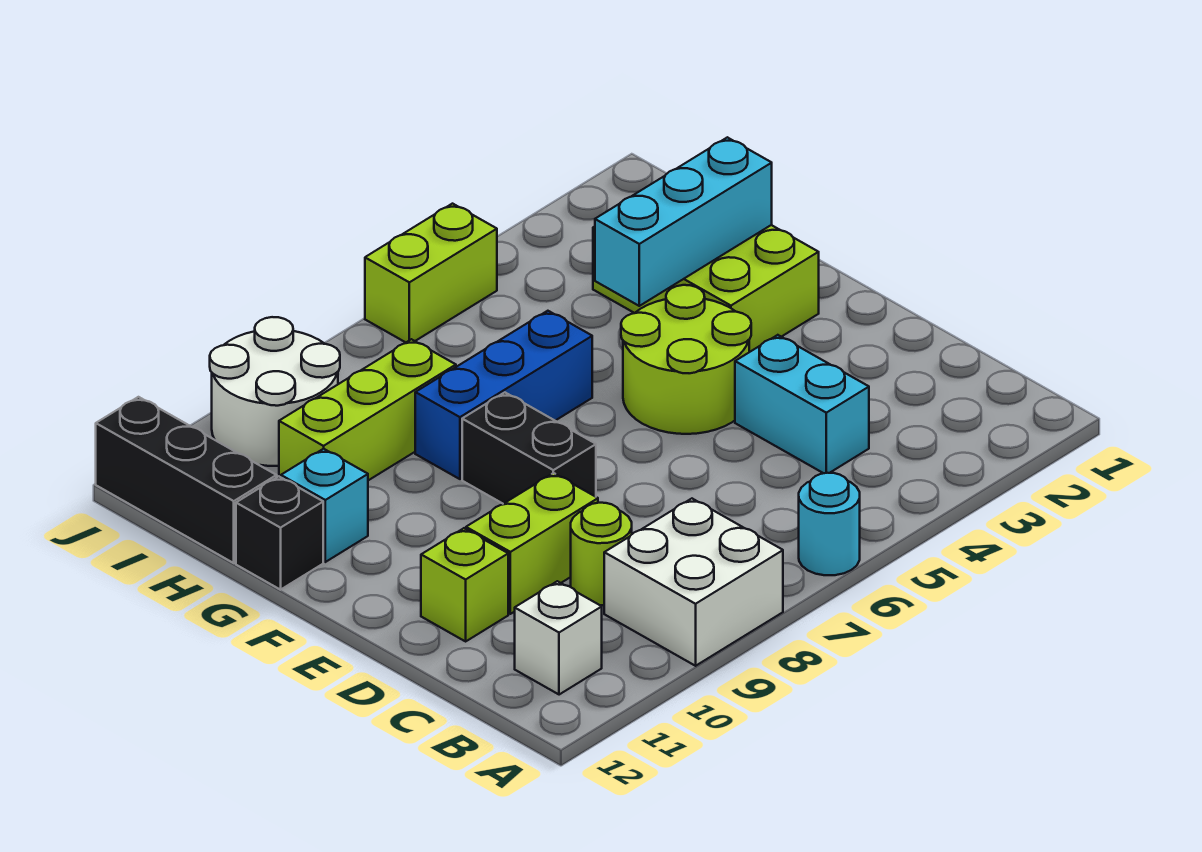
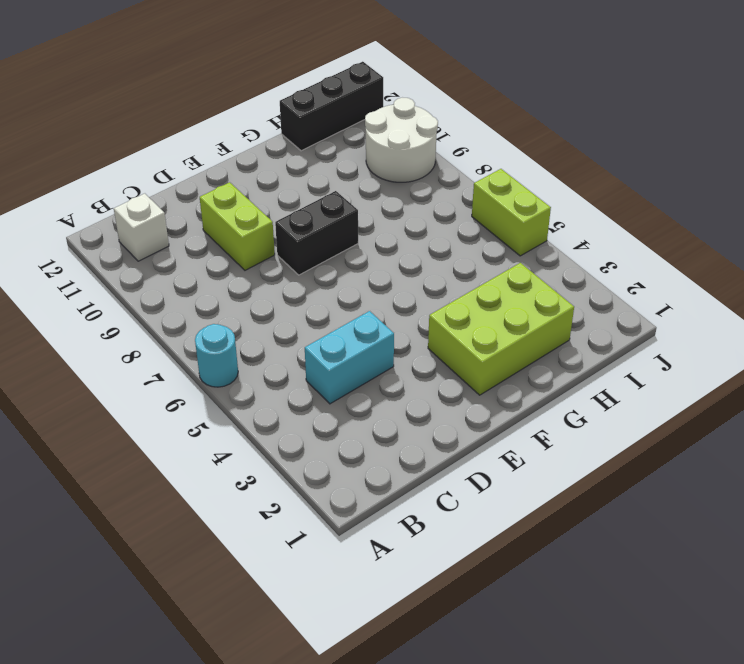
none -> white brick A8:B9 level 1
none -> lime round brick C9 level 1
none -> lime brick D11 level 1

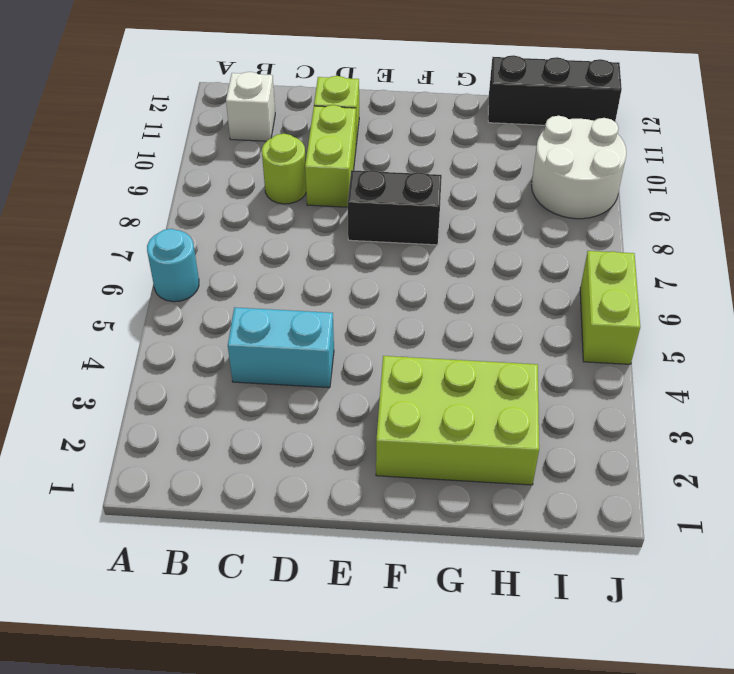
none -> white brick A8:B9 level 1
none -> lime round brick E4:F5 level 1
none -> blue brick G6:G8 level 1

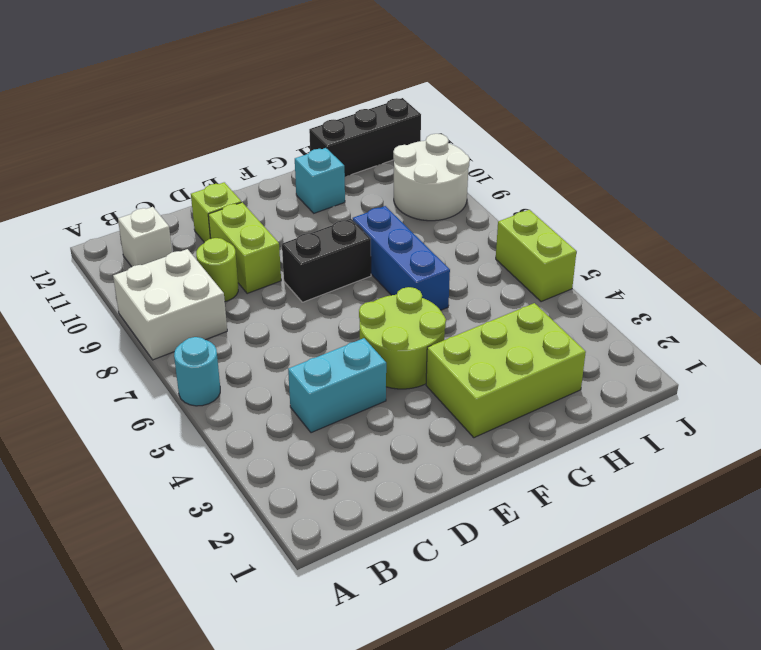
none -> black brick G12 level 1
none -> lime brick H8:H10 level 1
none -> cyan brick G2:G4 level 2

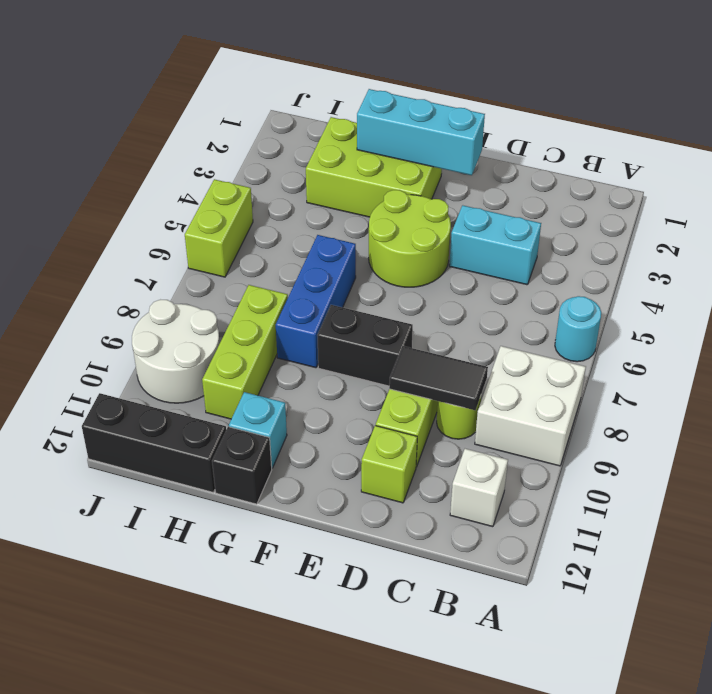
black tile C9:D9 level 2 -> none
cyan brick E2:G2 level 2 -> cyan brick G2:G4 level 2

